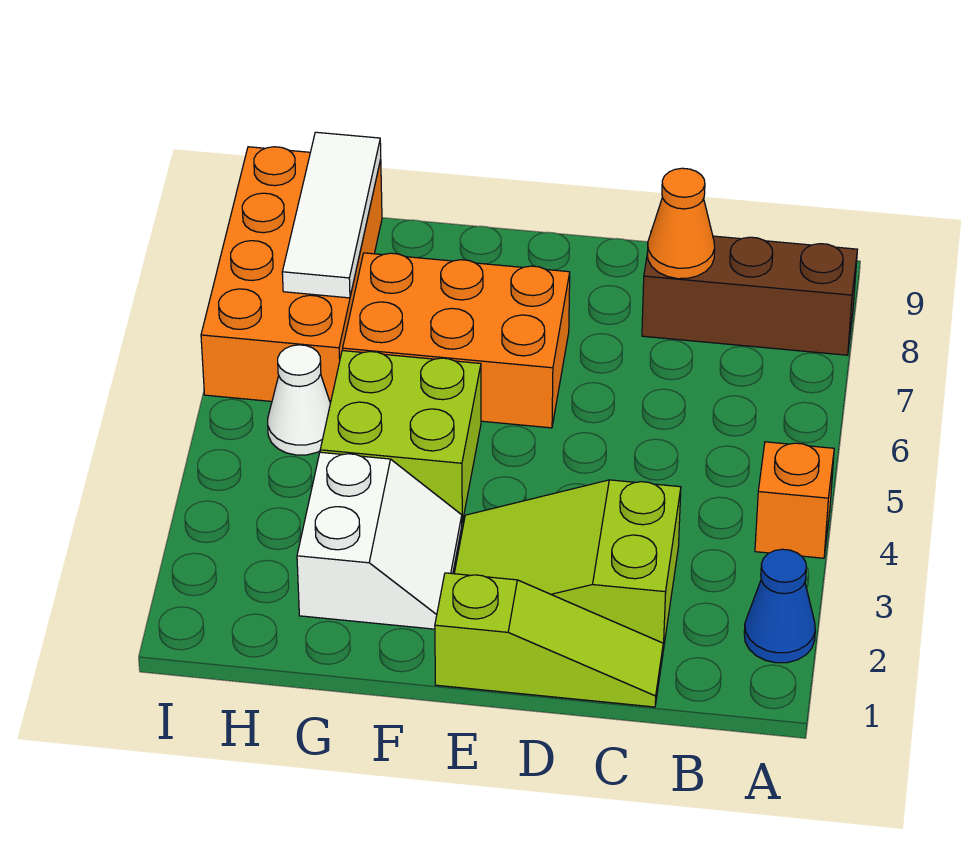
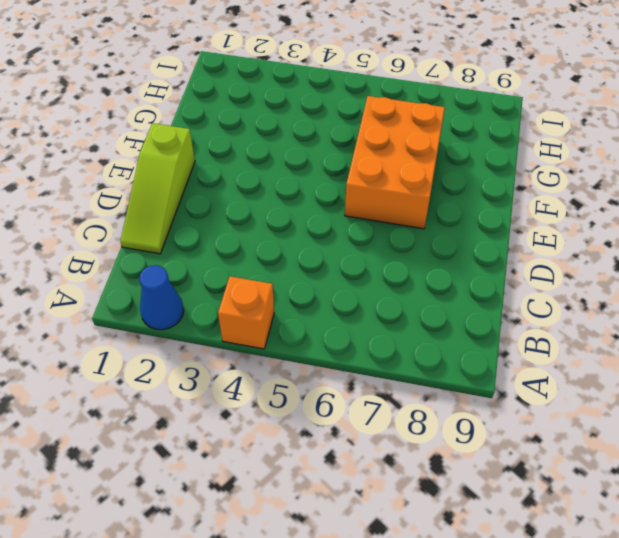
none -> brown brick A8:C8 level 1
none -> lime slope C2:E3 level 1 top C
none -> white slope F2:G3 level 1 top G

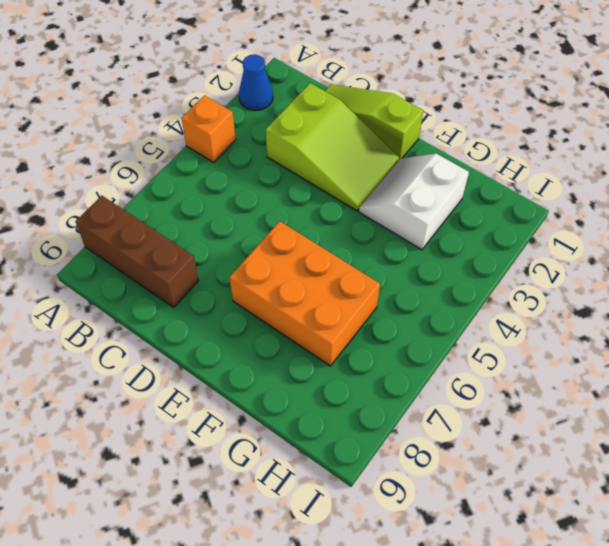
none -> lime brick F4:G5 level 1
none -> white cone H5 level 1
none -> orange brick H6:I9 level 1

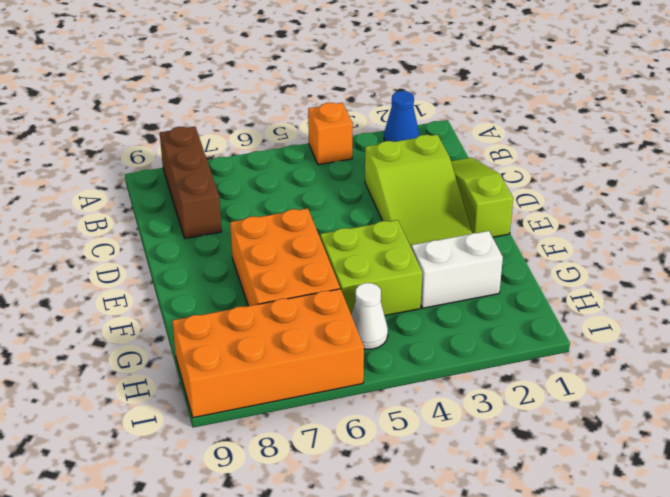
none -> orange cone C8 level 2
none -> white tile H7:H9 level 2

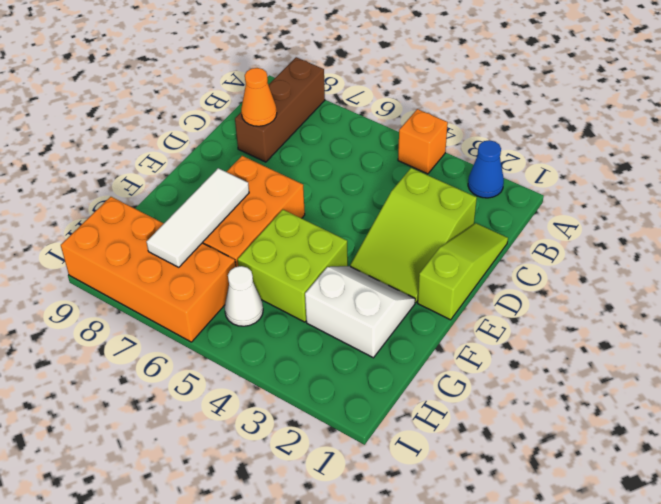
white tile F7:H7 level 2 -> white tile H7:H9 level 2

